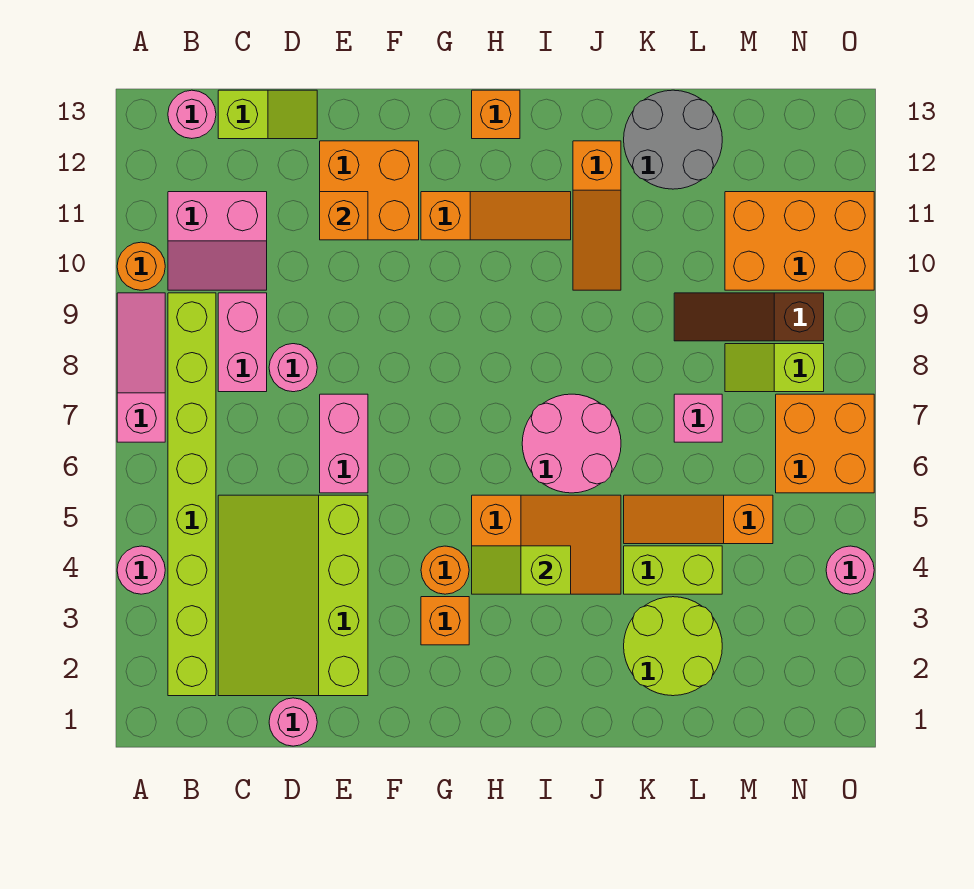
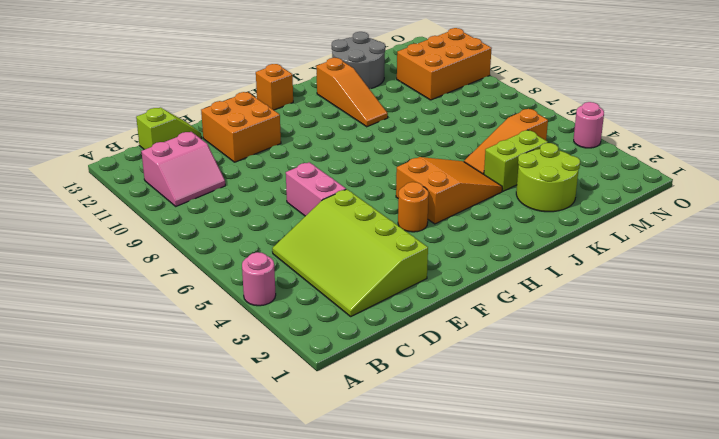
none -> pink slope A7:A9 level 1 top 7
none -> orange round brick A10 level 1
none -> lime brick B2:B9 level 1
none -> pink round brick B13 level 1

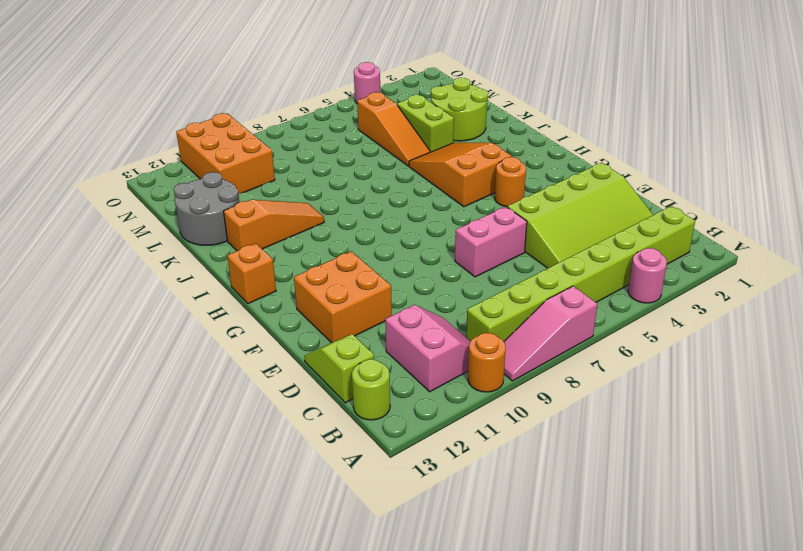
lime round brick B13 level 1 -> pink round brick B13 level 1
none -> pink brick C8:C9 level 1
none -> pink round brick D1 level 1
none -> pink round brick D8 level 1
none -> orange brick G3 level 1

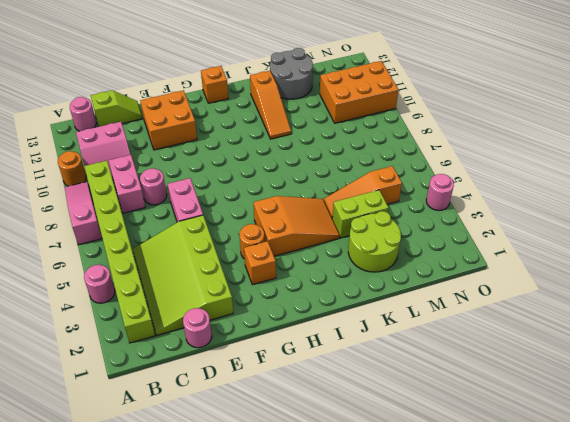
none -> orange slope G11:I11 level 1 top G
none -> pink round brick I6:J7 level 1
none -> pink brick L7 level 1
none -> brown slope L9:N9 level 1 top N

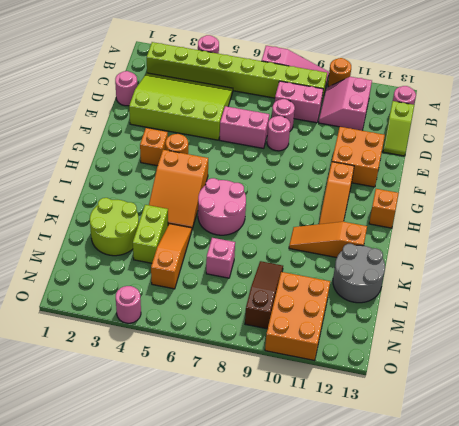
pink round brick E8 level 1 -> none
none -> lime slope M8:N8 level 1 top N
none -> orange brick N6:O7 level 1
none -> orange brick E11 level 2
none -> lime slope H4:I4 level 2 top I

